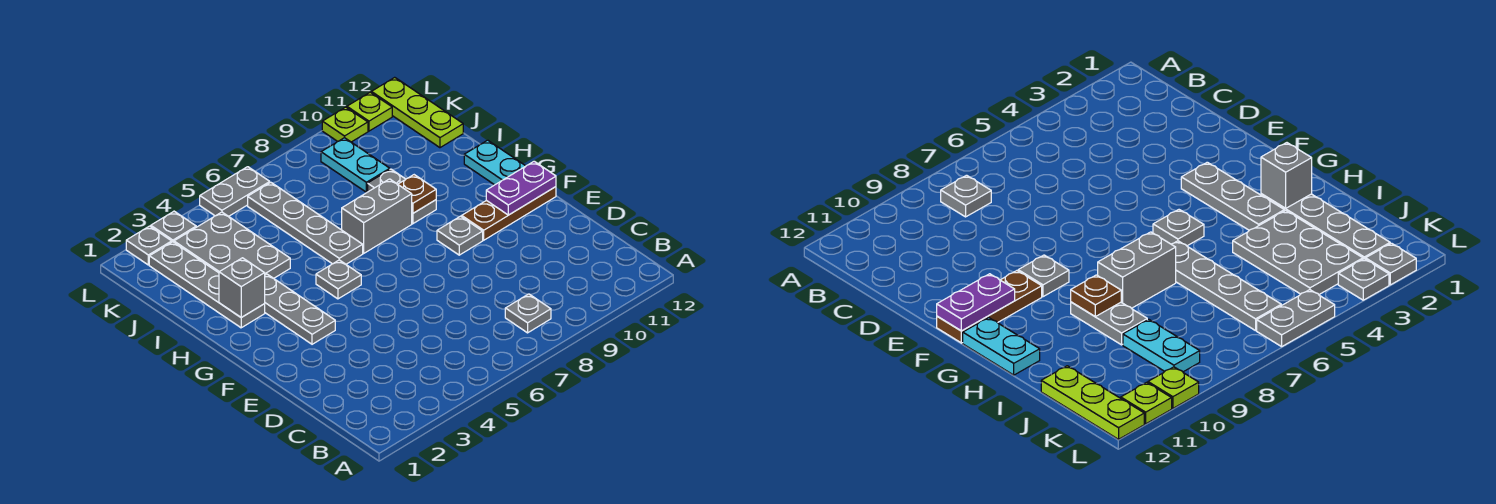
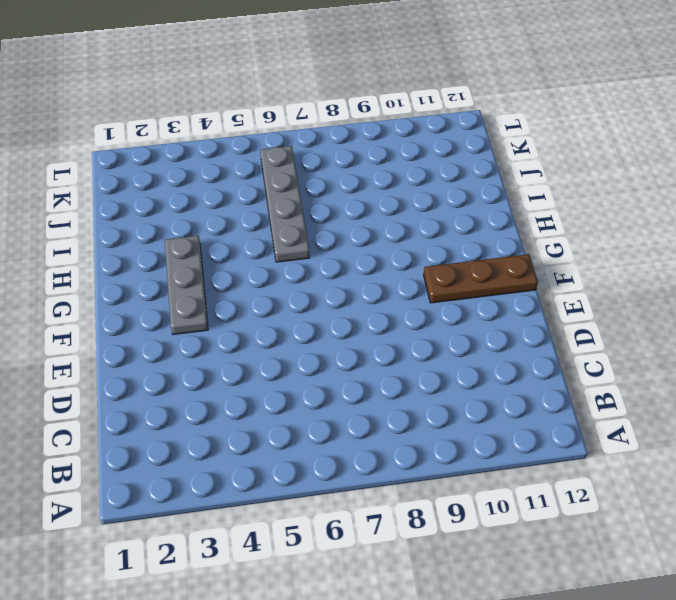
none -> grey plate B8 level 1
none -> grey plate F9 level 1
none -> grey plate G5 level 1

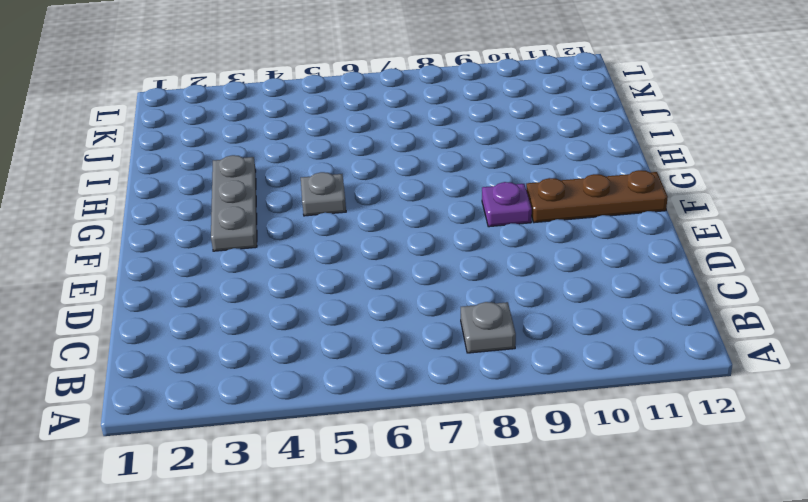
purple plate F9 level 1 -> grey plate F9 level 1
none -> cyan plate G12:H12 level 1
none -> grey plate H2:K2 level 1
none -> grey plate H6:K6 level 1

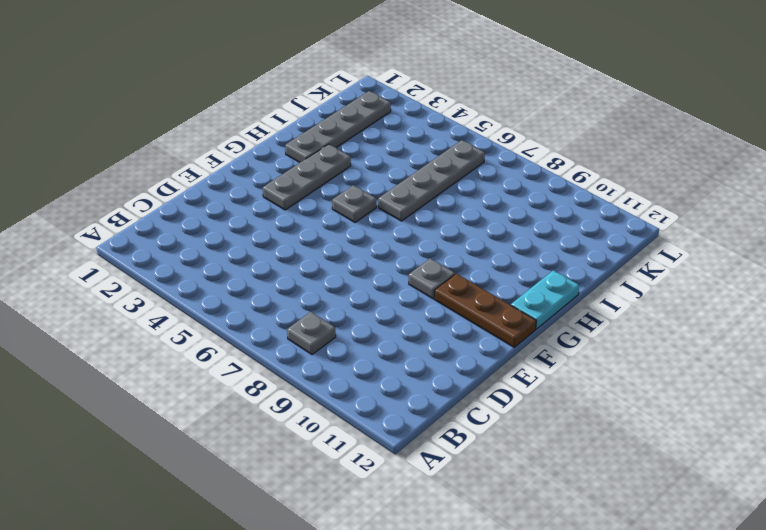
none -> grey brick H7:H8 level 1
none -> grey plate H9:I9 level 1
none -> grey plate I3:K4 level 1

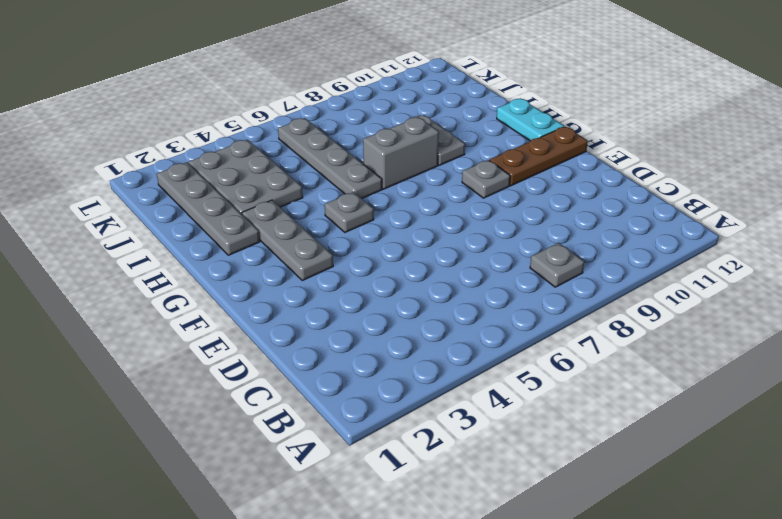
none -> cyan plate J9:K9 level 1
none -> lime plate J12:L12 level 1
none -> grey plate L2 level 1

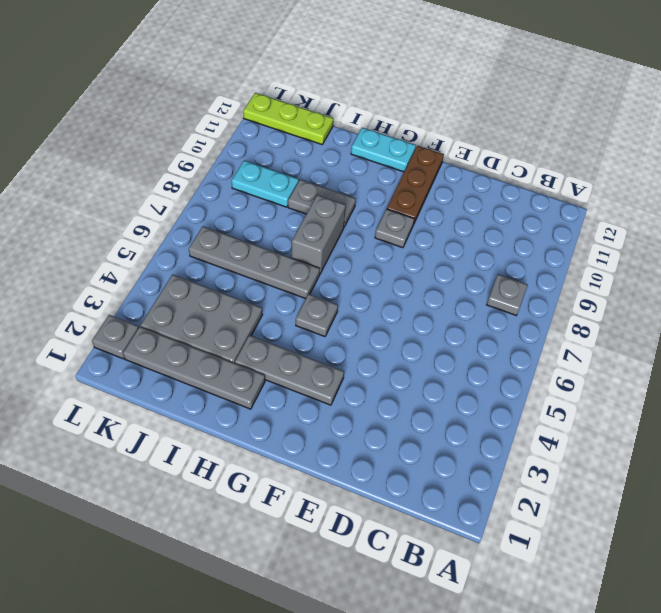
none -> grey plate L3 level 1
none -> grey plate L5:L6 level 1
none -> lime plate L10 level 1

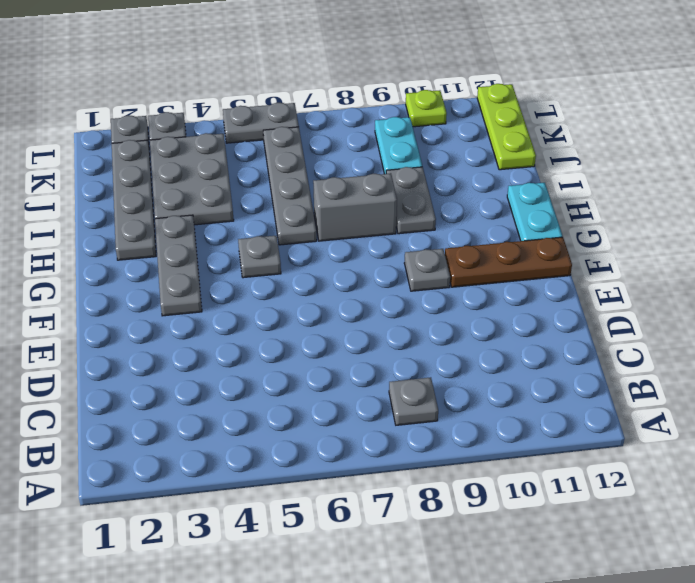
none -> lime plate L11 level 1
none -> purple plate F11:F12 level 2
none -> grey brick H2 level 2

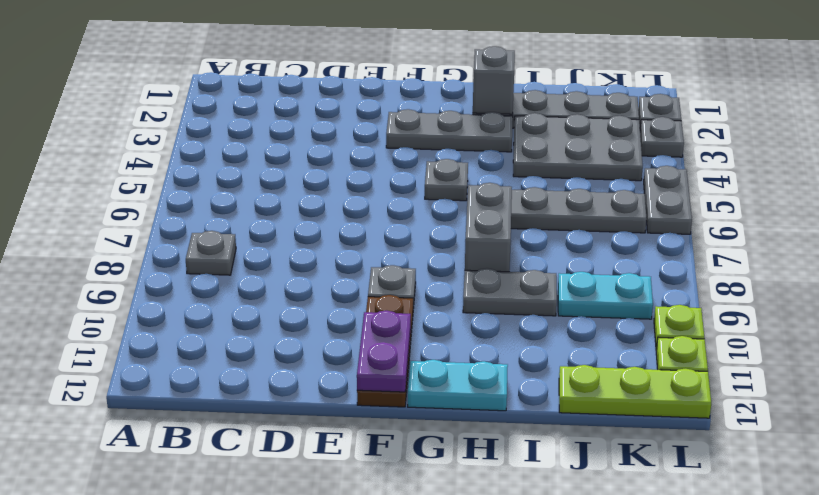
none -> brown plate H9 level 2

